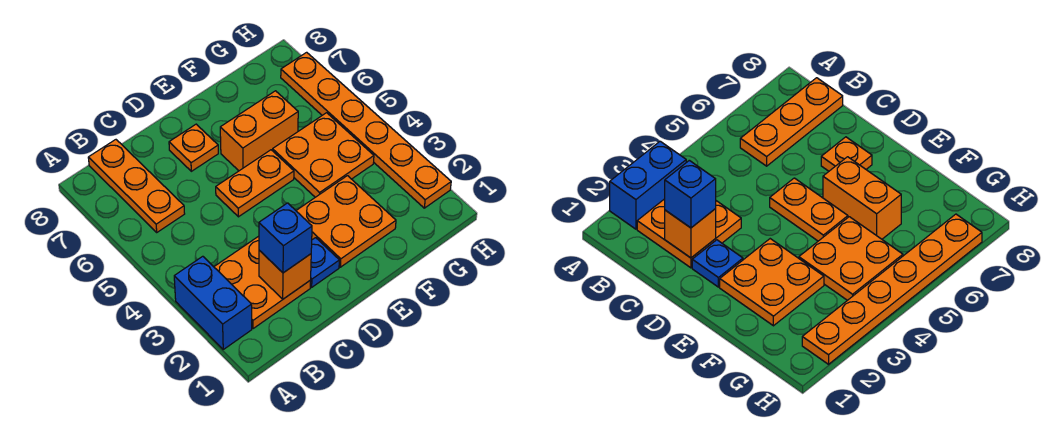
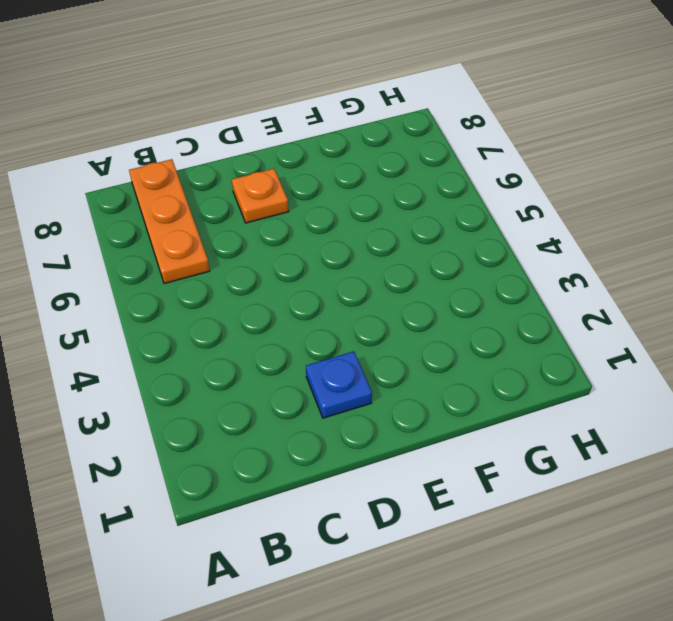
none -> blue brick A2:A3 level 1
none -> orange plate B2:C3 level 1
none -> orange plate D5:E5 level 1

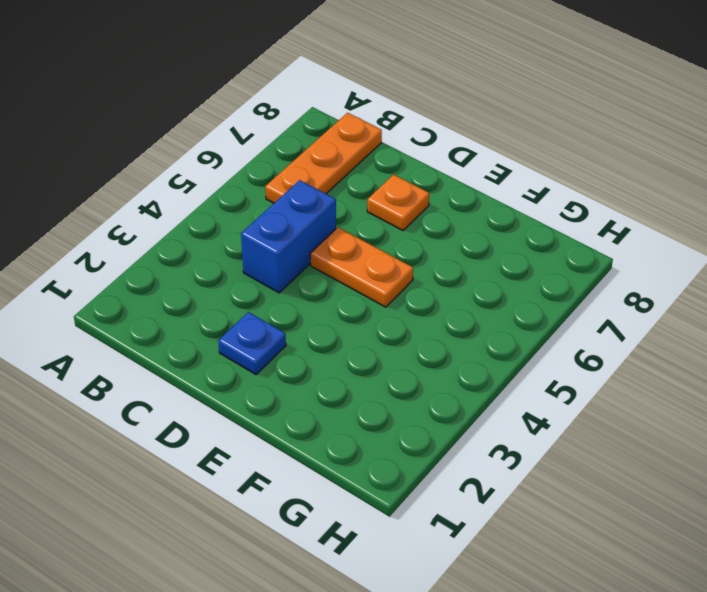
blue brick C4:C5 level 1 -> blue brick A2:A3 level 1
none -> orange plate B2:C3 level 1
none -> orange plate E2:F3 level 1
none -> orange brick E6:F6 level 1

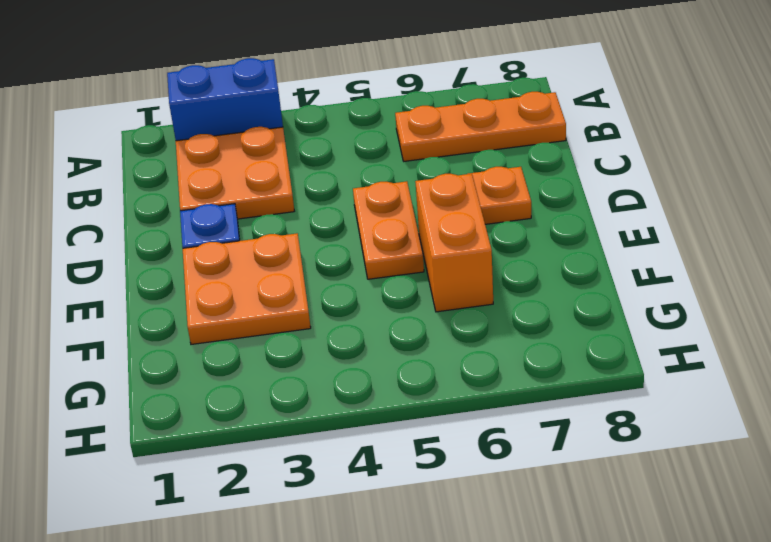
none -> orange plate F4:G5 level 1
none -> orange plate H2:H7 level 1
none -> orange brick C2 level 2

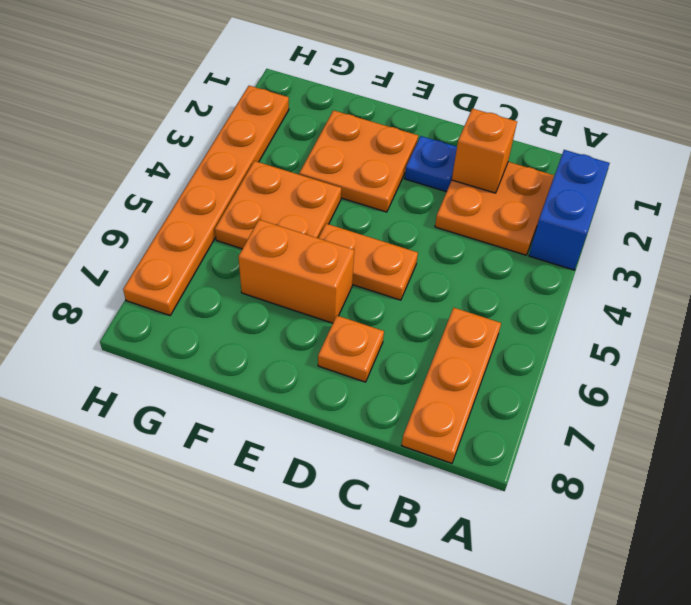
none -> blue brick C2 level 3

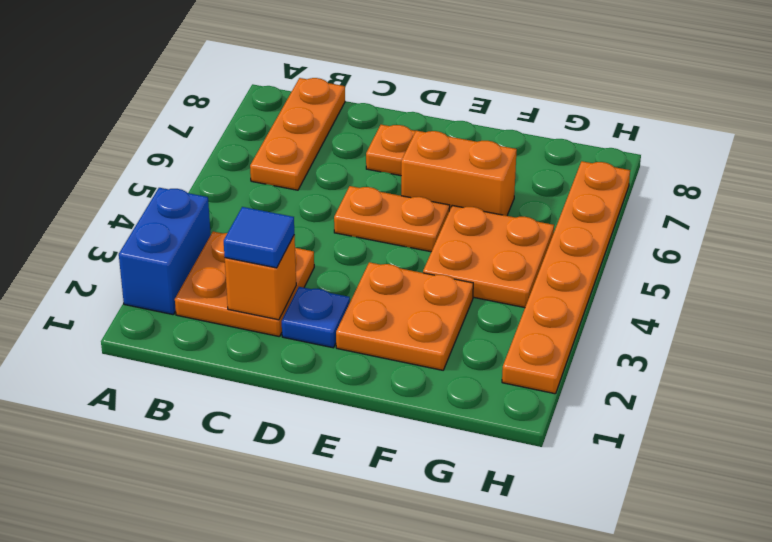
blue tile C2 level 3 -> blue brick C2 level 3

